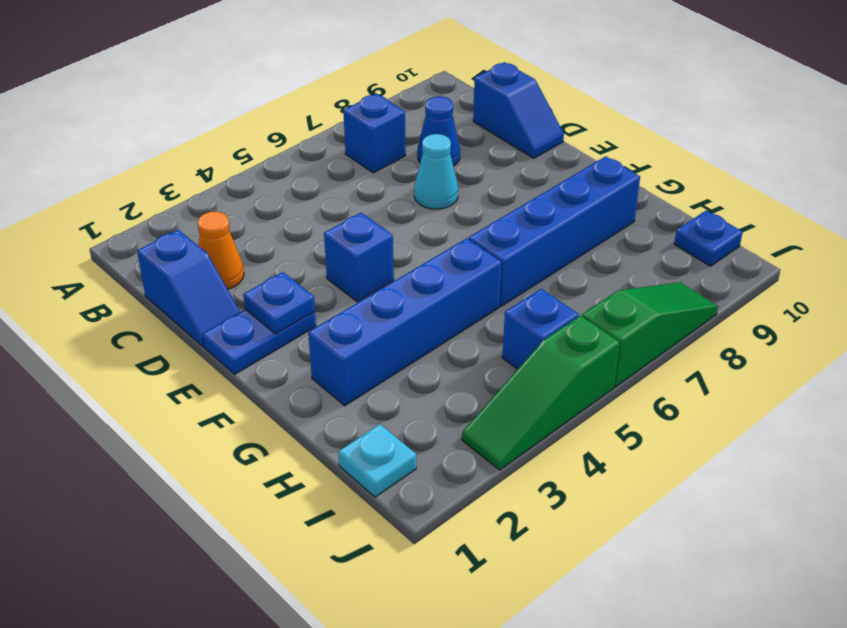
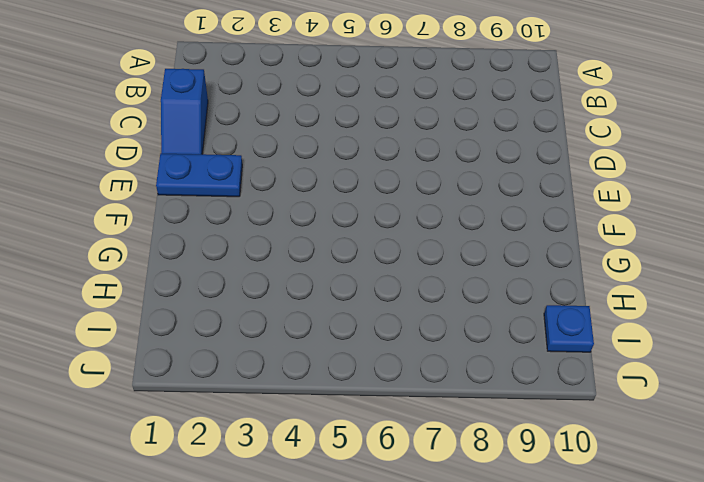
none -> blue brick B7 level 1
none -> orange cone C2 level 1
none -> blue cone C8 level 1

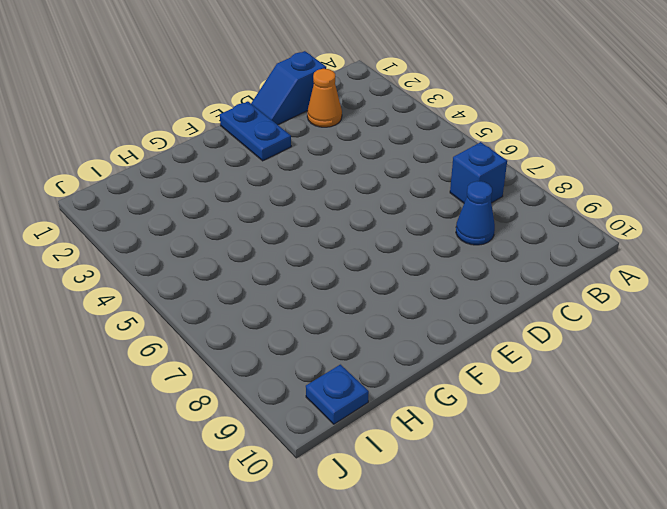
none -> blue slope C10:D10 level 1 top C
none -> cyan cone D7 level 1
none -> blue brick E4 level 1

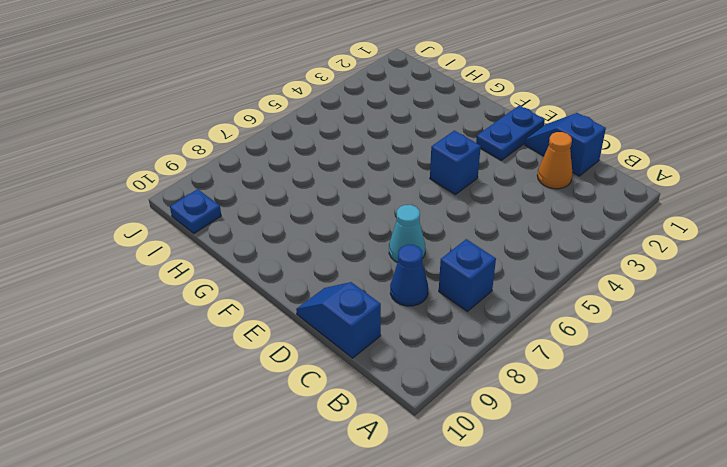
none -> blue brick G2:G5 level 1
none -> blue brick G6:G9 level 1
none -> cyan plate I1 level 1

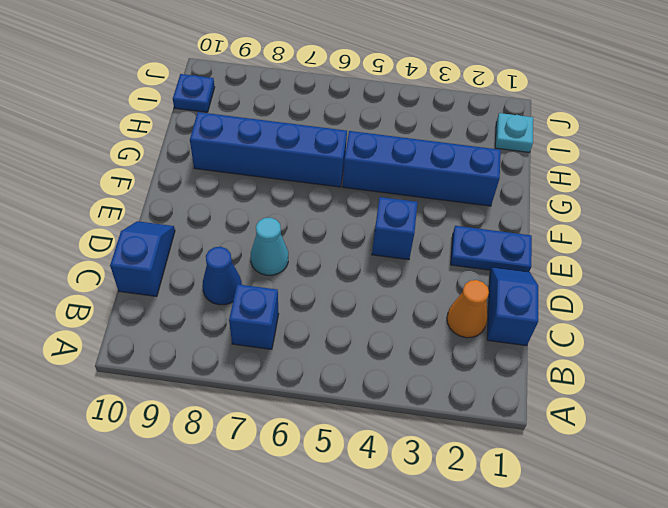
none -> blue brick I5 level 1
none -> green slope J3:J5 level 1 top 5
none -> green slope J6:J8 level 1 top 6

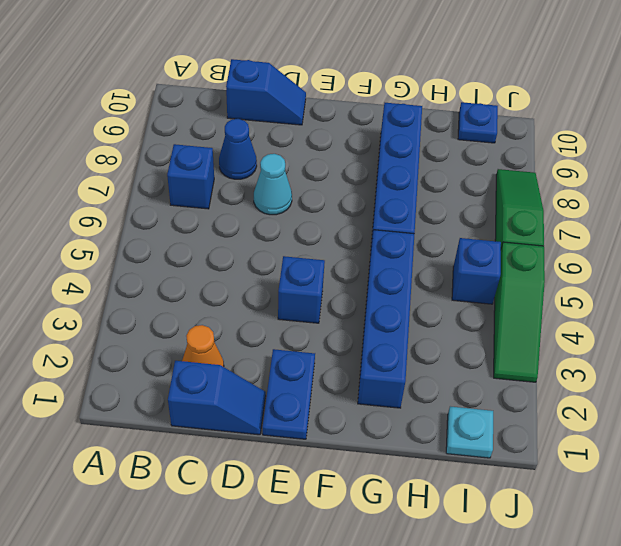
none -> blue plate E2 level 2

